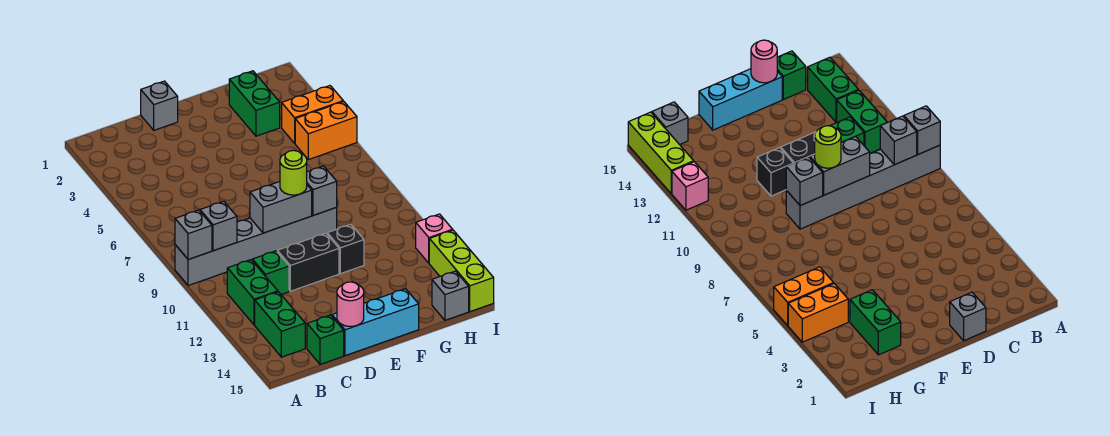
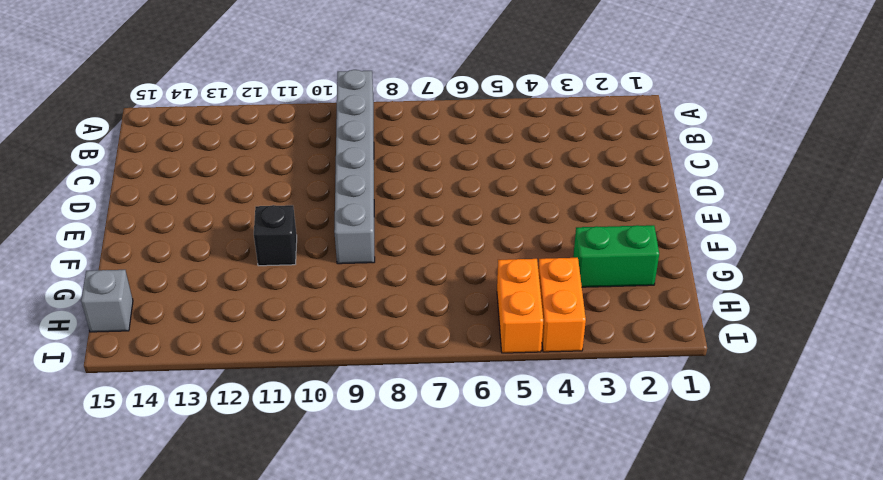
none -> green brick B11:B12 level 1
none -> green brick B13:B14 level 1
none -> green brick C11 level 1

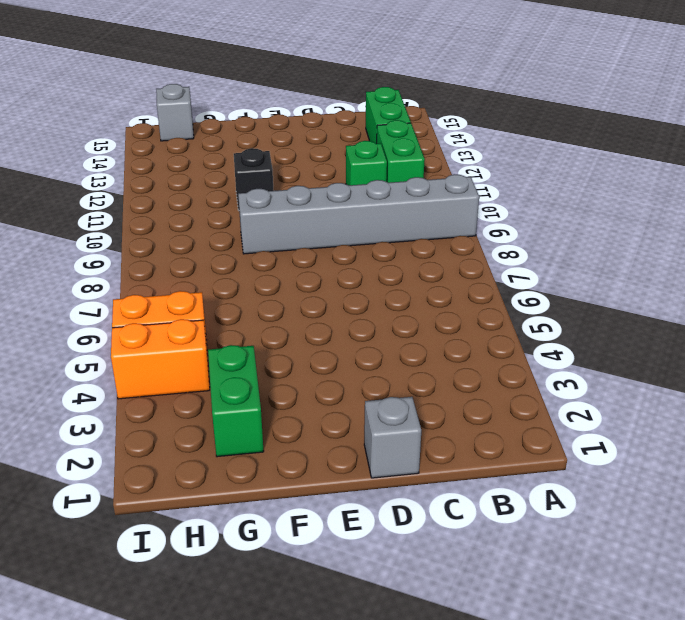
none -> green brick C15 level 1
none -> black brick D11:E11 level 1
none -> cyan brick D15:F15 level 1

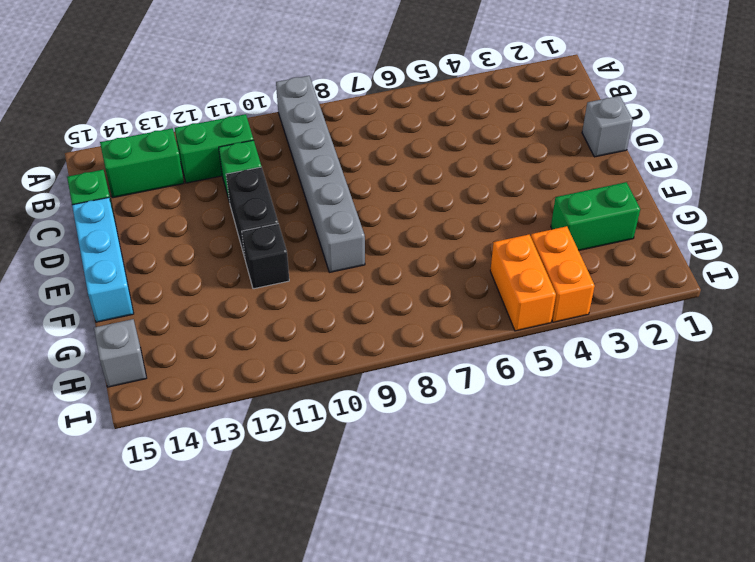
none -> pink brick I12 level 1
none -> lime brick I13:I15 level 1
none -> grey brick A9 level 2

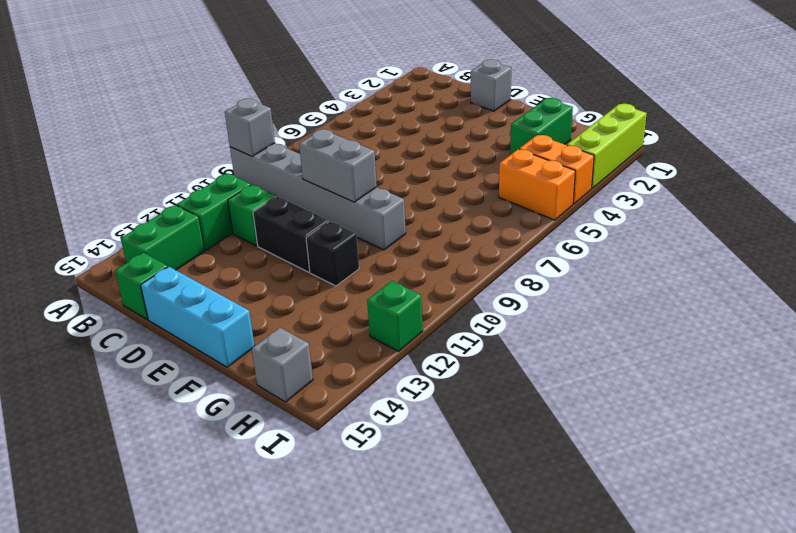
lime brick I1:I3 level 1 -> lime brick I13:I15 level 1
green brick I12 level 1 -> pink brick I12 level 1
none -> grey brick B9 level 2
none -> pink round brick D15 level 2
none -> grey brick F9 level 2

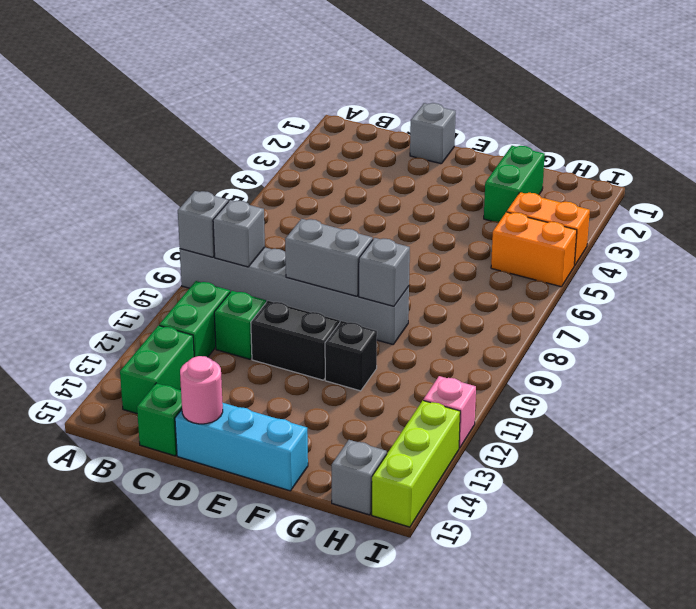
none -> lime round brick E9 level 3

